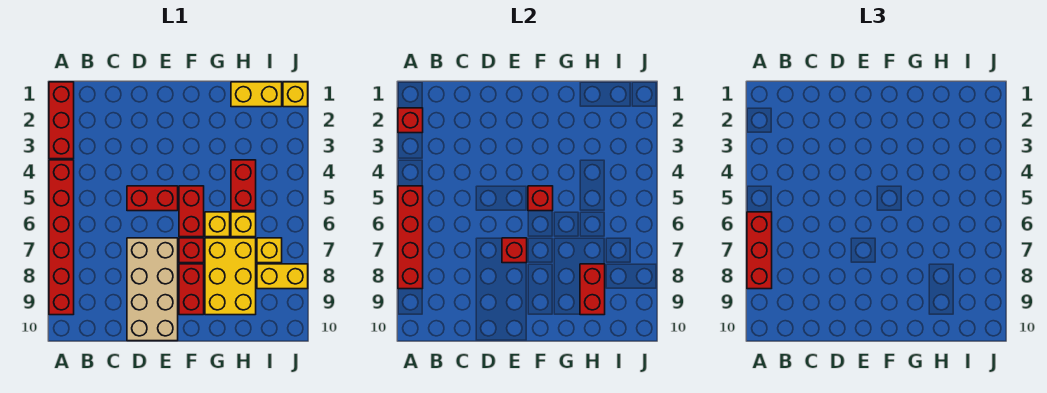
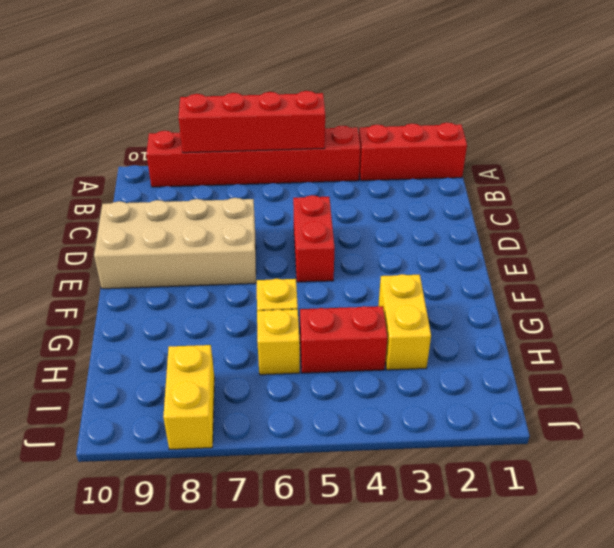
yellow brick G3:H3 level 1 -> yellow brick H1:I1 level 1
none -> red brick F5:F6 level 1
none -> red brick F7 level 1
none -> red brick F8:F9 level 1

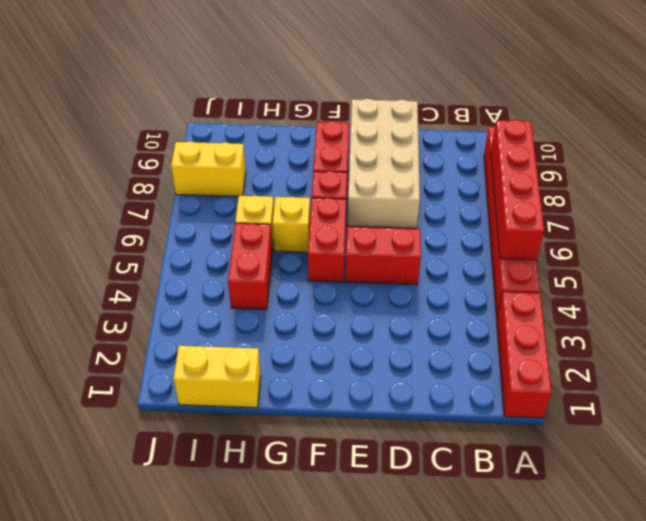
none -> yellow brick G7:H9 level 1
none -> yellow brick I7 level 1
none -> yellow brick J1 level 1

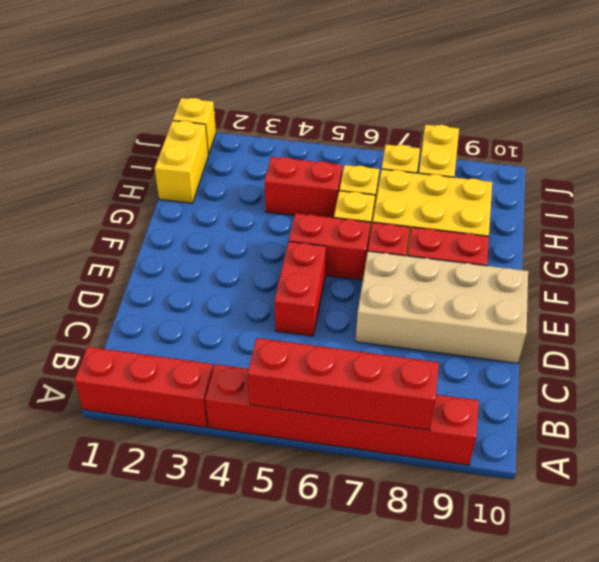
none -> red brick A2 level 2
none -> red brick E7 level 2
none -> red brick F5 level 2

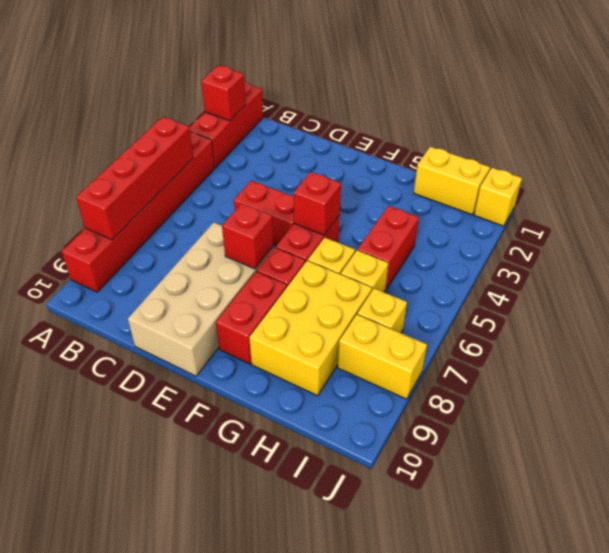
none -> red brick H8:H9 level 2
none -> red brick A6:A8 level 3

